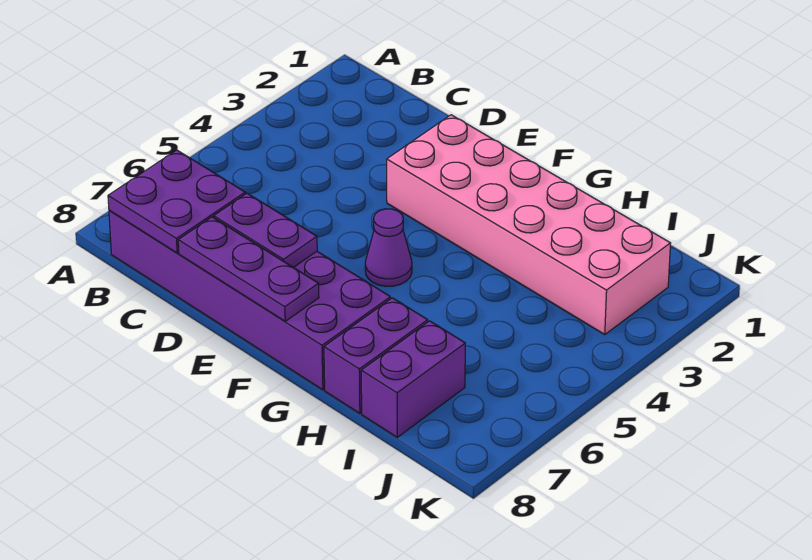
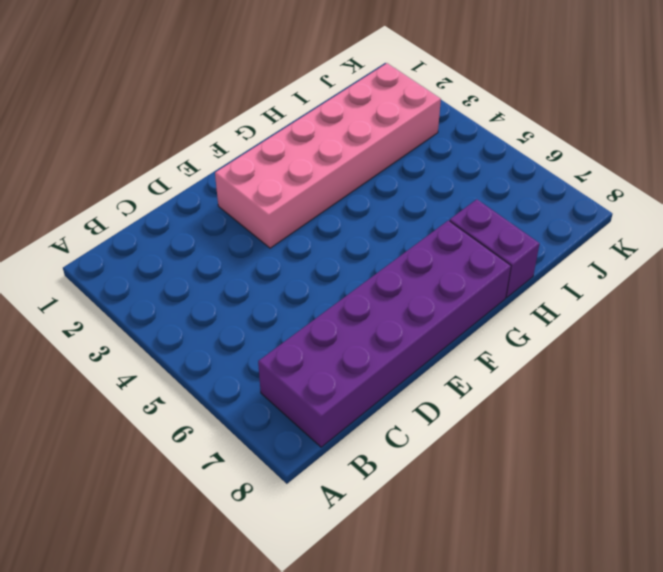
none -> purple cone F5 level 1
none -> purple brick I7:I8 level 1

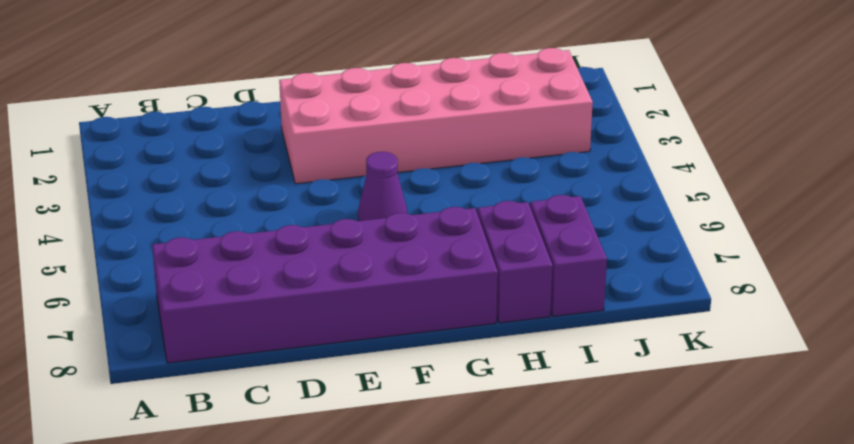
none -> purple plate B7:C8 level 2
none -> purple plate D7:E7 level 2

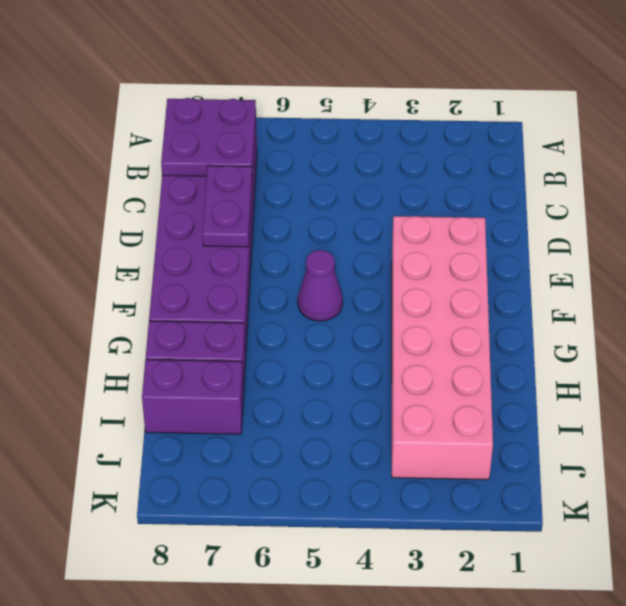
none -> purple plate D8:F8 level 2

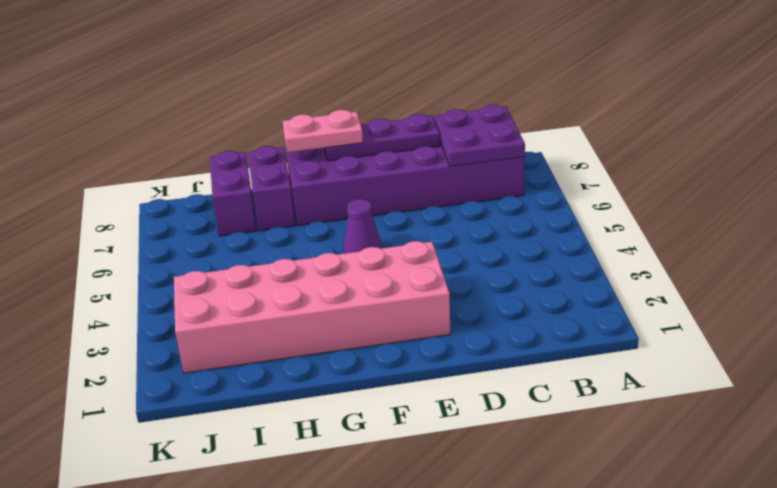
pink plate F8:G8 level 3 -> none
none -> purple plate D7:E7 level 2

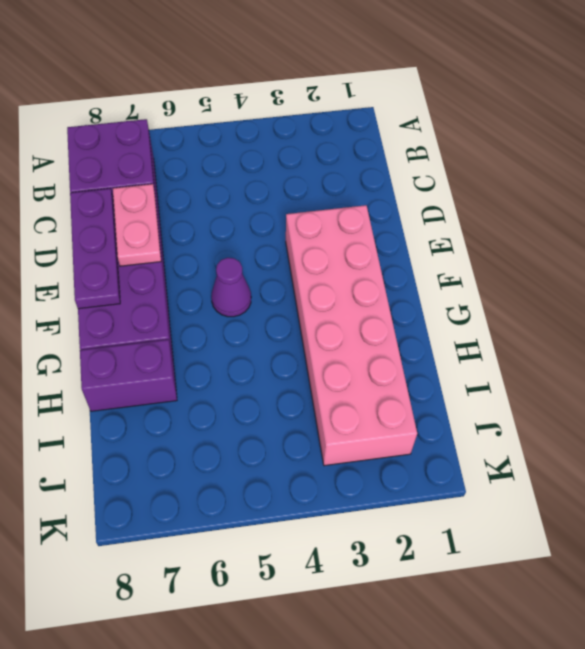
pink plate D7:E7 level 2 -> purple plate D7:E7 level 2
none -> purple brick I7:I8 level 1

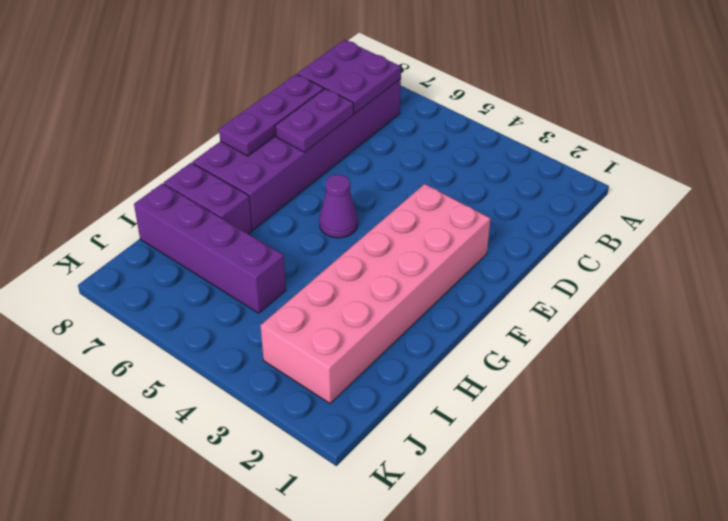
purple brick I5:I8 level 1 -> purple brick I7:I8 level 1

